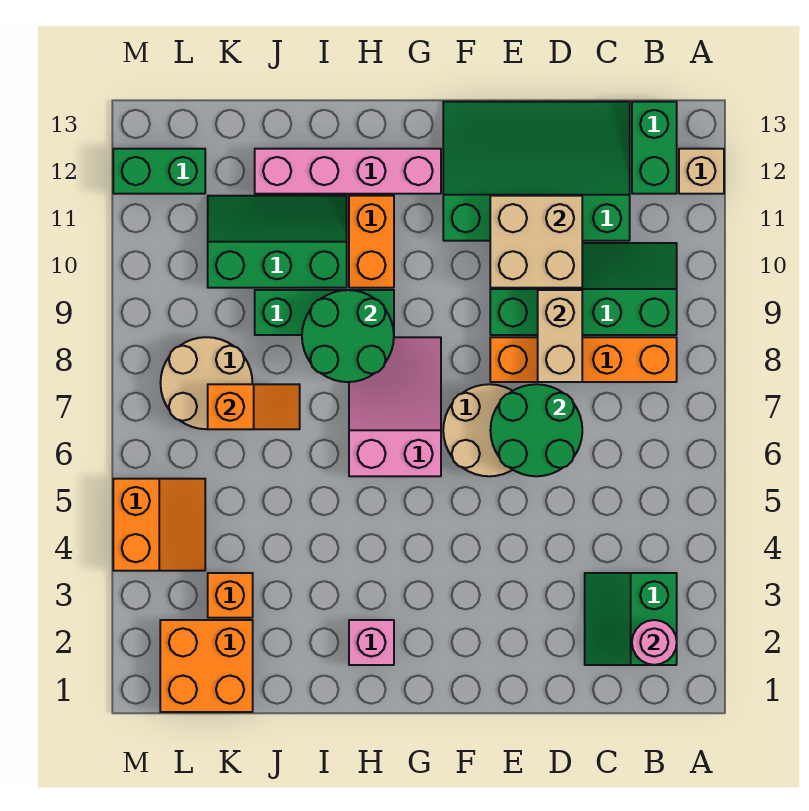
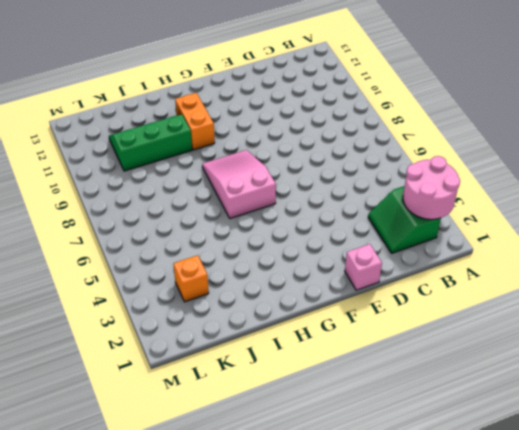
pink round brick A2:B3 level 2 -> pink round brick B2 level 2
pink brick E1 level 1 -> pink brick H2 level 1
none -> tan brick A12 level 1
none -> orange brick B8:E8 level 1
none -> green slope B9:E10 level 1 top 9

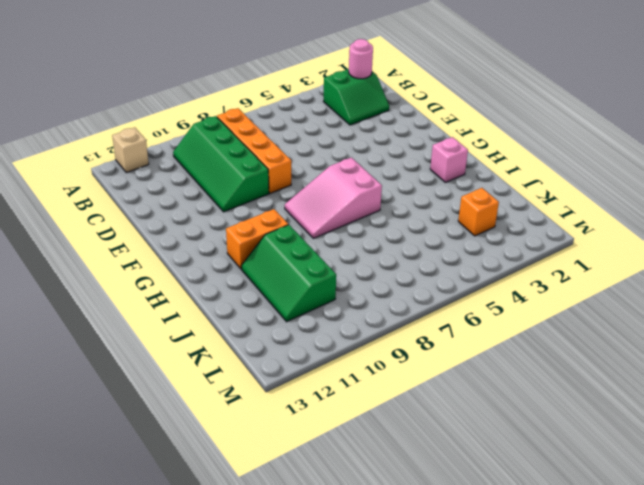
none -> green brick B12:B13 level 1
none -> green slope C11:F13 level 1 top 11
none -> tan round brick E6:F7 level 1

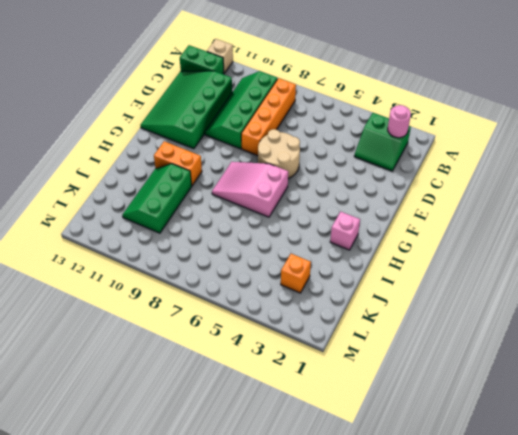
none -> pink brick G12:J12 level 1
none -> green brick H9:J9 level 1
none -> orange brick K1:L2 level 1

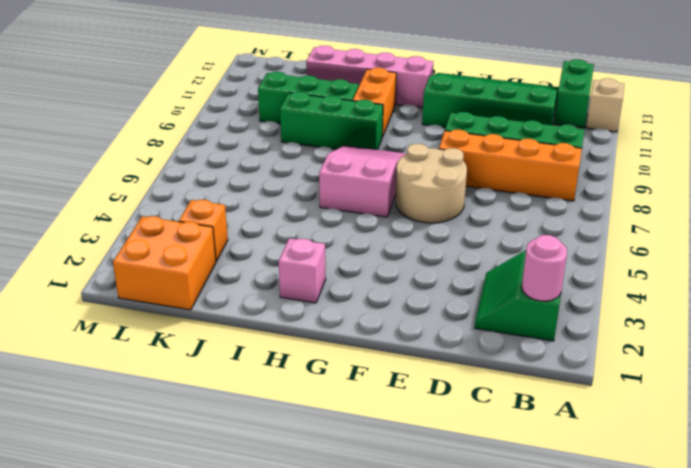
none -> tan round brick K7:L8 level 1
none -> orange slope L4:M5 level 1 top M
none -> green brick L12:M12 level 1

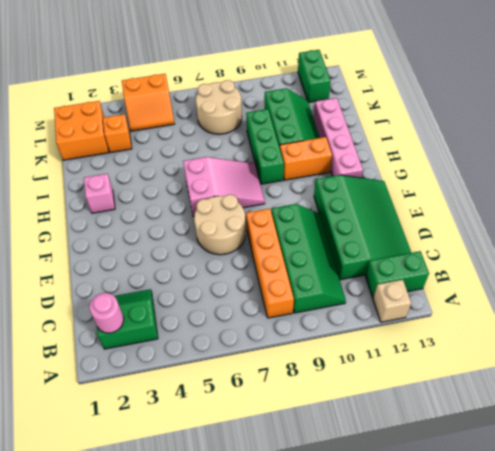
none -> green round brick D6:E7 level 2
none -> tan brick D8:D9 level 2
none -> tan brick D10:E11 level 2

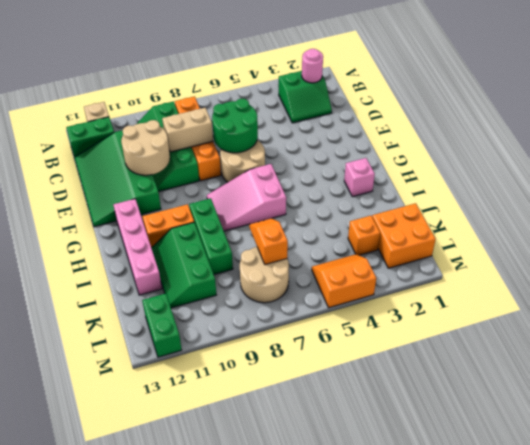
tan round brick D10:E11 level 2 -> tan brick D10:E11 level 2
none -> green round brick H8:I9 level 2

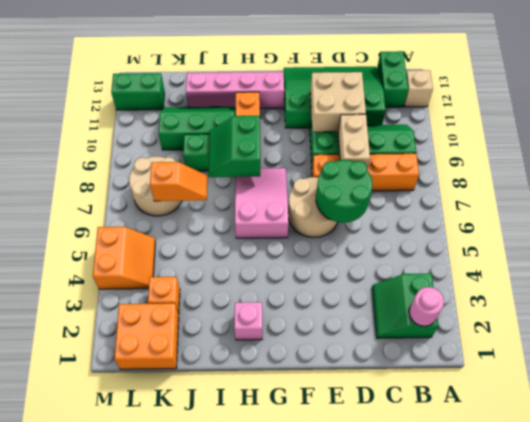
green slope H8:I9 level 2 top H -> green round brick H8:I9 level 2

